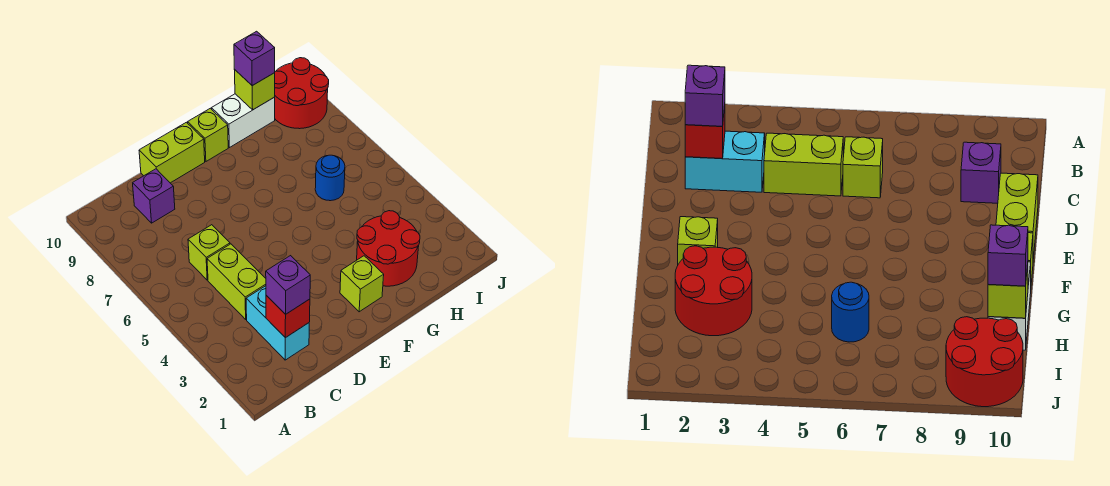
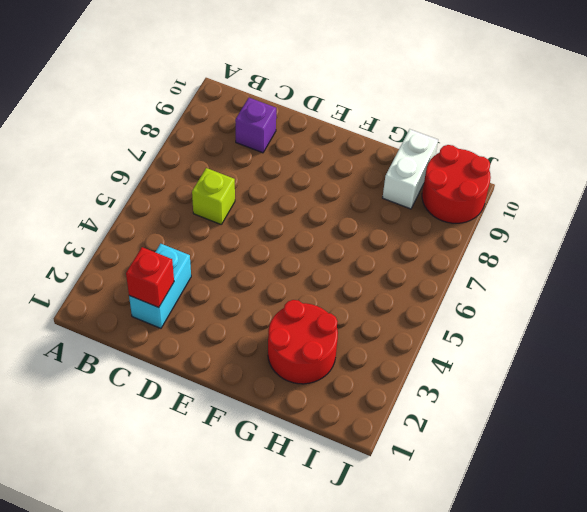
white brick H9:H10 level 1 -> white brick G10:H10 level 1
none -> lime brick C4:C5 level 1
none -> lime brick D10:E10 level 1
none -> lime brick F2 level 1

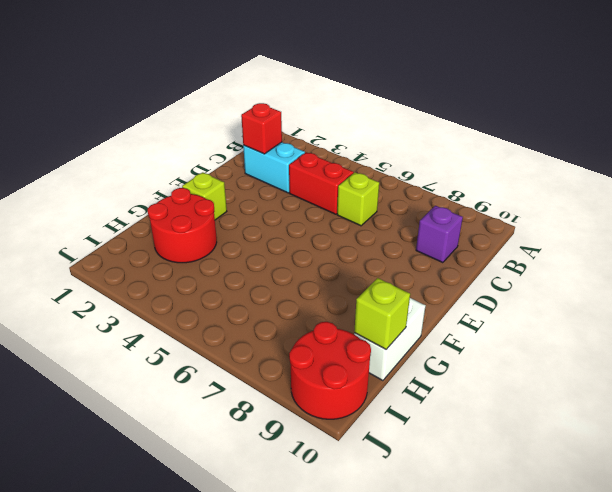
red brick C4:C5 level 1 -> lime brick C4:C5 level 1
none -> lime brick D10:E10 level 1
none -> lime brick F10 level 1
none -> blue round brick H6 level 1

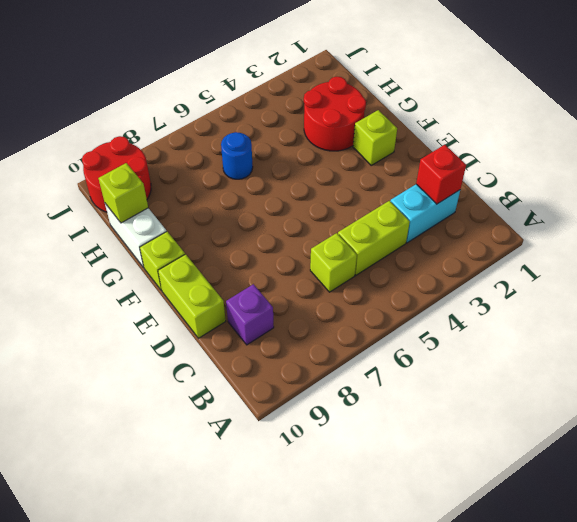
none -> purple brick C2 level 3
none -> purple brick H10 level 3

